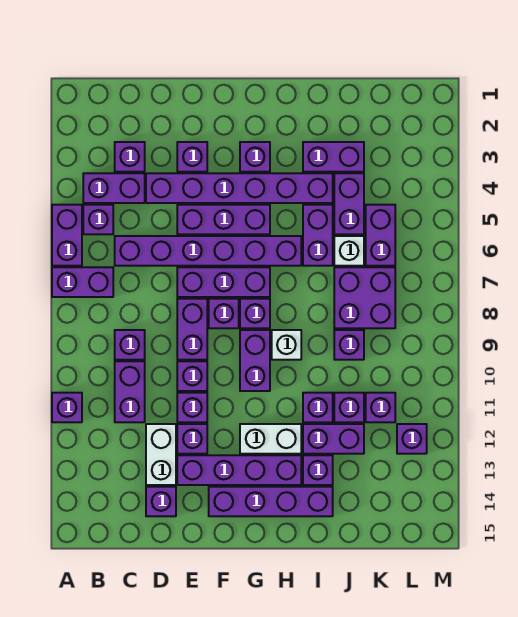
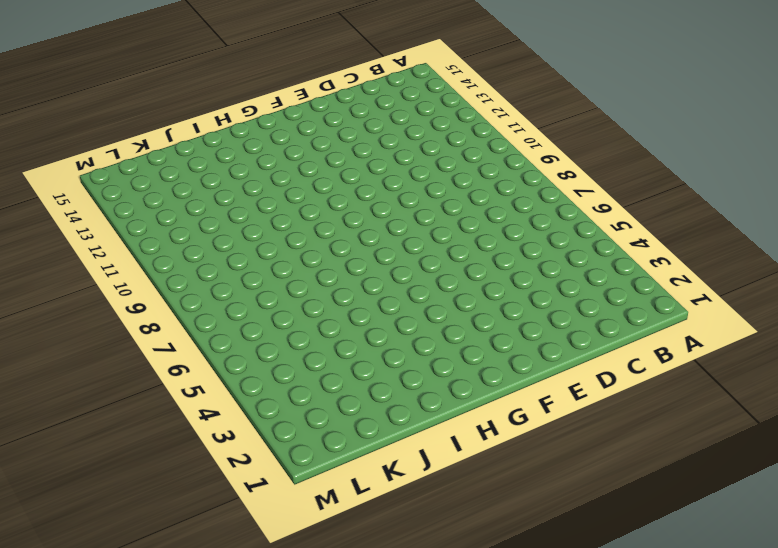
none -> purple brick A5:A6 level 1
none -> purple brick A7:B7 level 1
none -> purple brick A11 level 1
none -> purple brick B4:C4 level 1

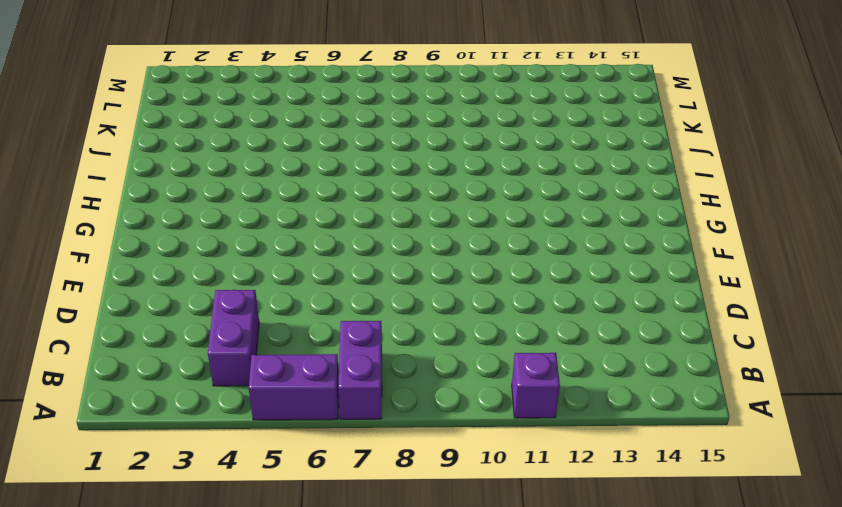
none -> purple brick B5 level 1
none -> purple brick C3 level 1
none -> purple brick C6:H6 level 1
none -> purple brick C9 level 1

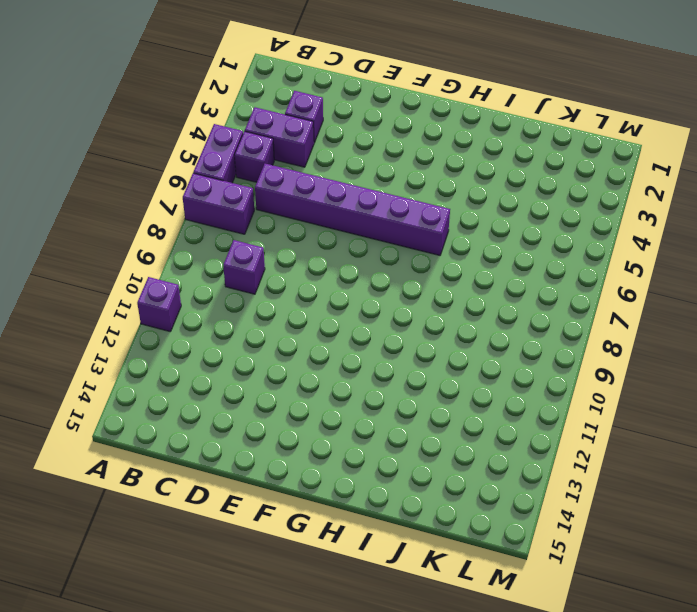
none -> purple brick C10:C11 level 1
none -> purple brick D4:I4 level 1
none -> white brick D12:D13 level 1
none -> purple brick D14 level 1

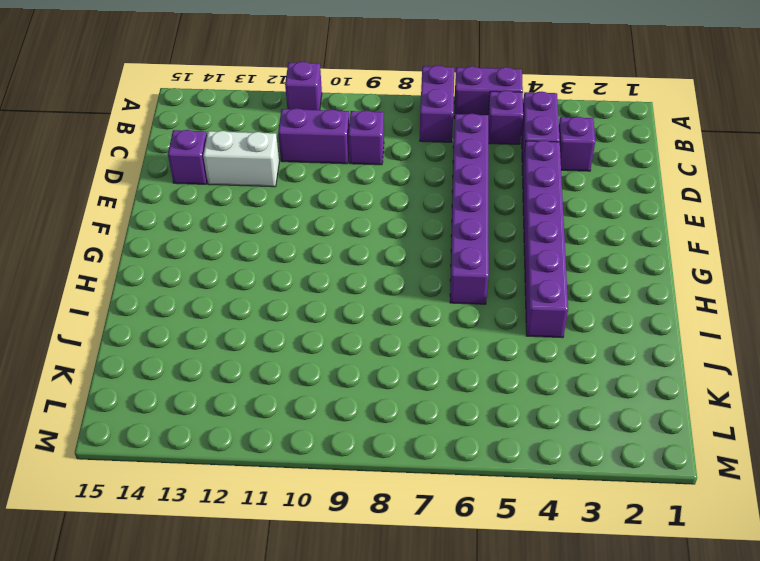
none -> purple brick E3 level 1
none -> purple brick E5:G5 level 1
none -> purple brick E7:G7 level 1
none -> purple brick E8:E9 level 1

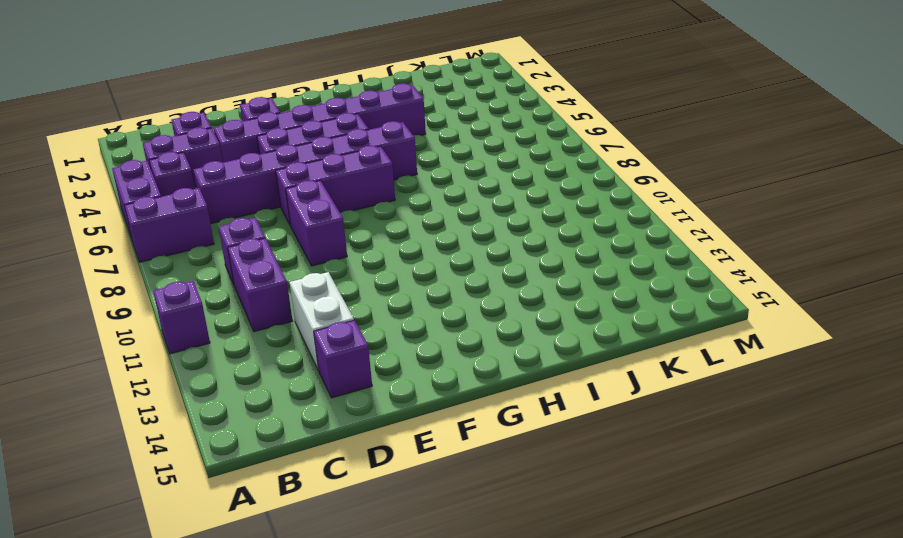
none -> purple brick E10 level 1
none -> purple brick E11 level 1
none -> purple brick E12 level 1
none -> purple brick E13:H13 level 1

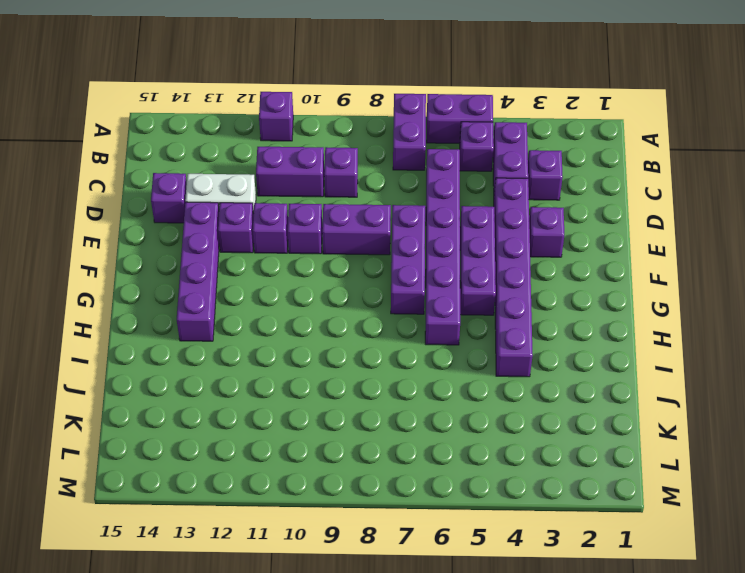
none -> purple brick F8 level 1
none -> purple brick F14:I14 level 1
none -> purple brick G3 level 1
none -> purple brick G8 level 1

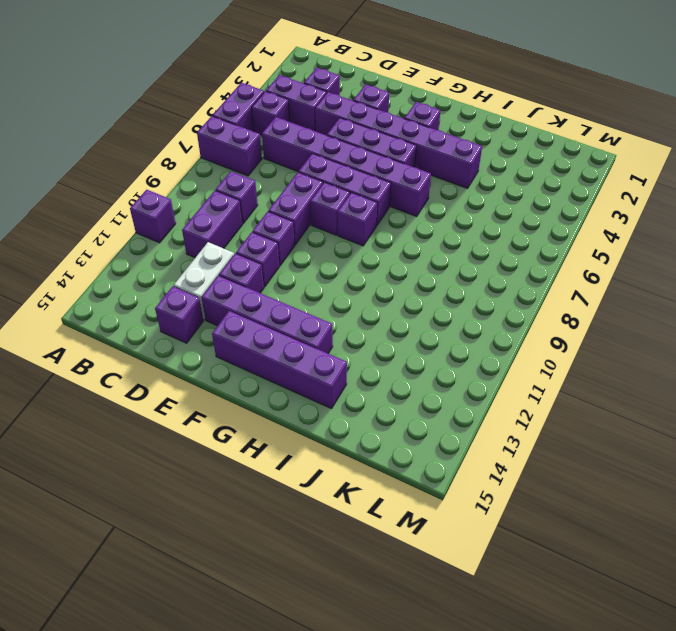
none -> purple brick G9:G10 level 1
none -> white brick G12:H12 level 1
none -> white brick H9 level 1
none -> purple brick I3:J3 level 1

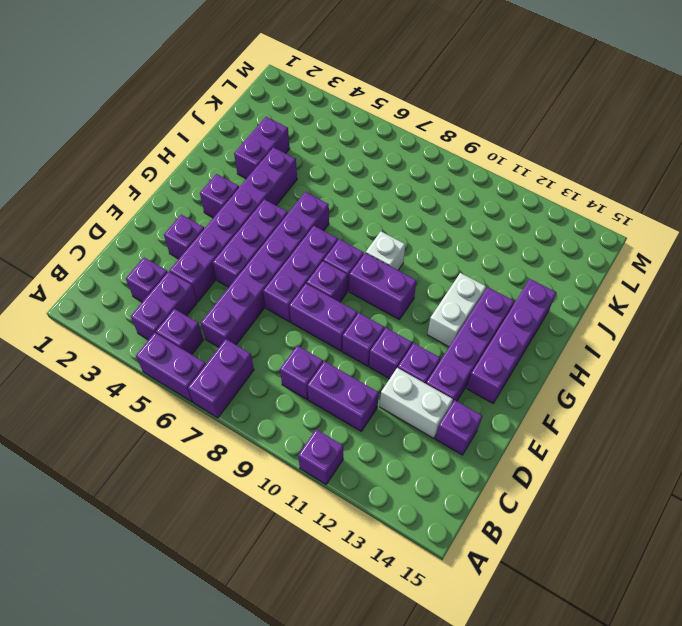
none -> purple brick I5:I6 level 1
none -> purple brick I11 level 1
none -> purple brick I12:J12 level 1
none -> purple brick I13 level 1

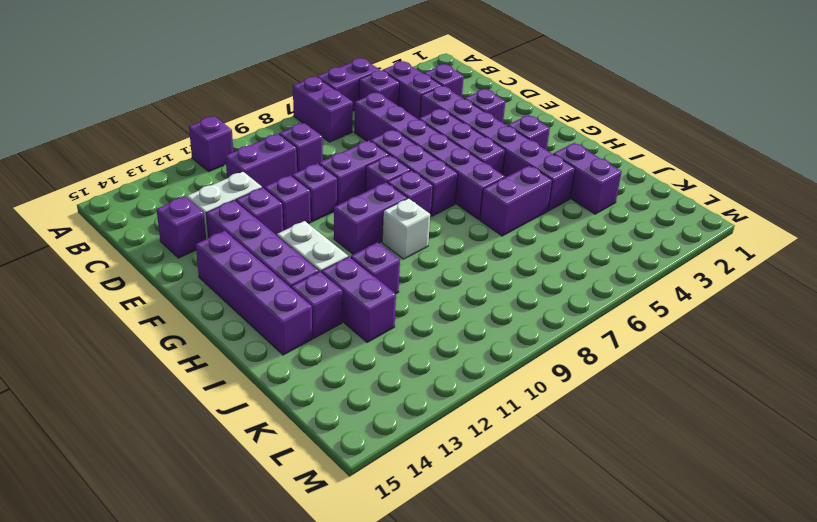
none -> purple brick J4:J5 level 1
none -> white brick J6 level 1
none -> purple brick J7:K8 level 1
none -> purple brick J9 level 1

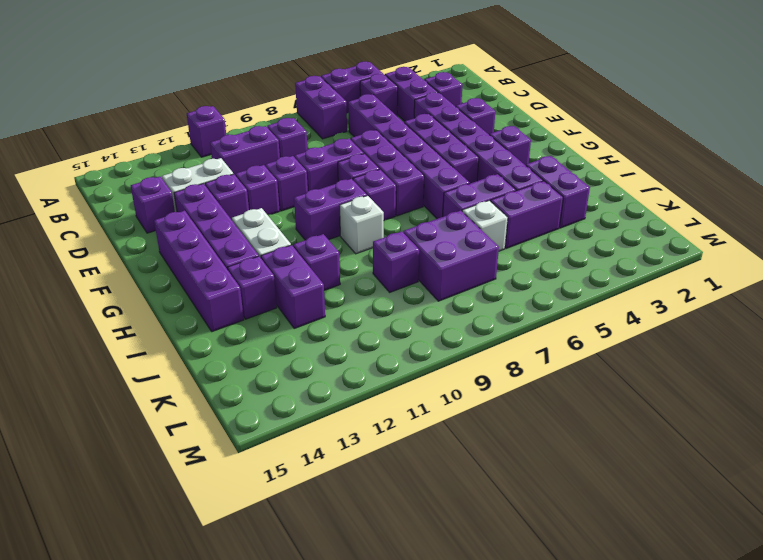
none -> purple brick J11 level 1
none -> purple brick K5:K6 level 1
none -> purple brick K11 level 1
none -> purple brick L12 level 1

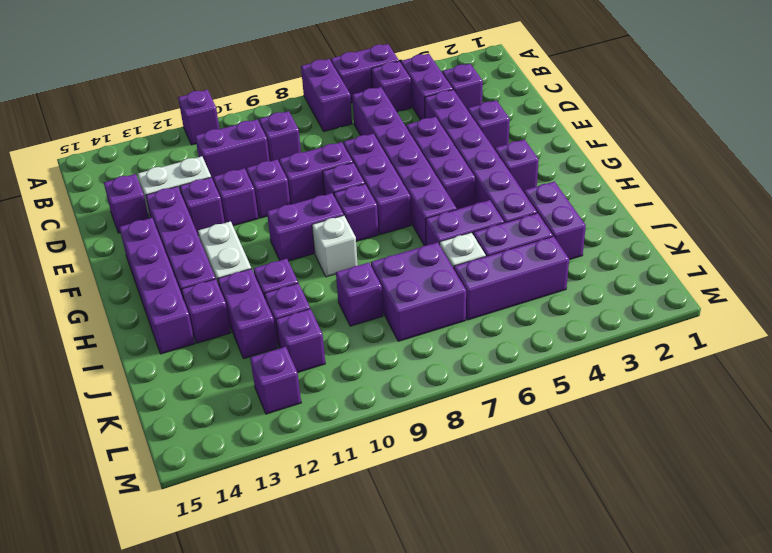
purple brick K4:K6 level 1 -> purple brick K5:K6 level 1

